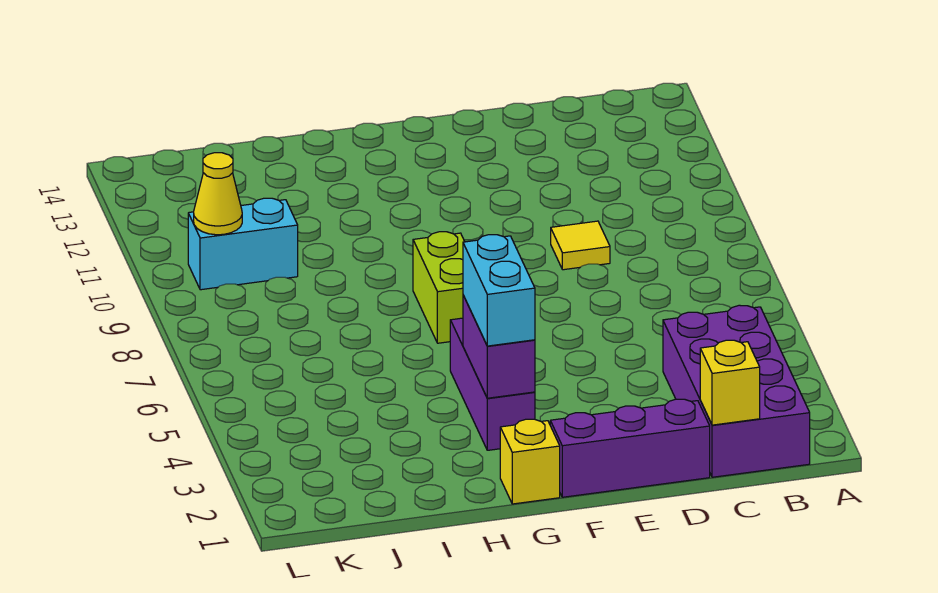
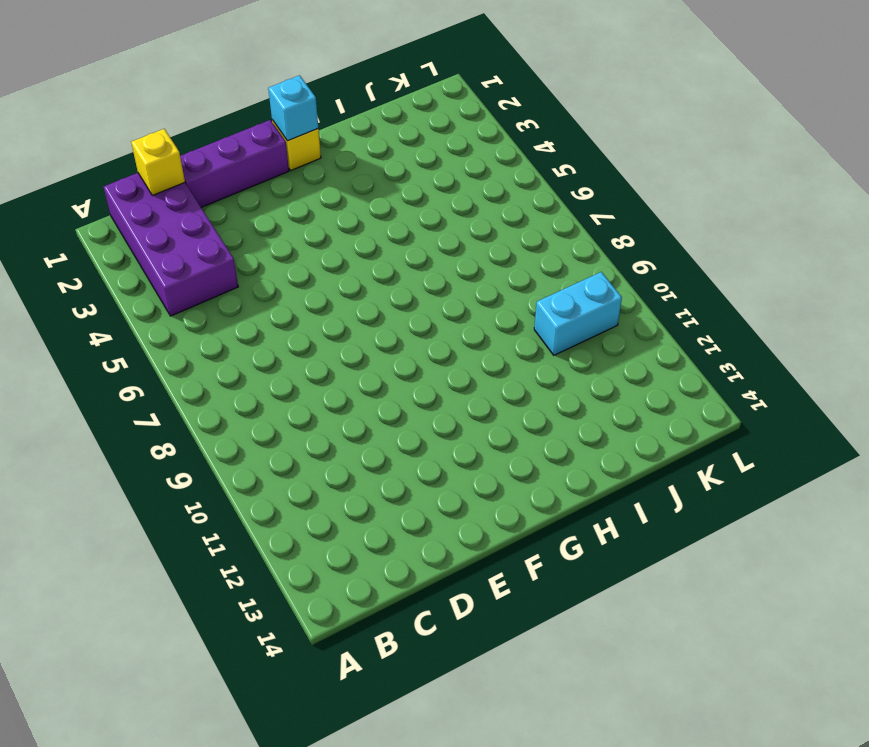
cyan brick G1 level 2 -> none
none -> yellow tile D9 level 1
none -> purple brick G3:G5 level 1

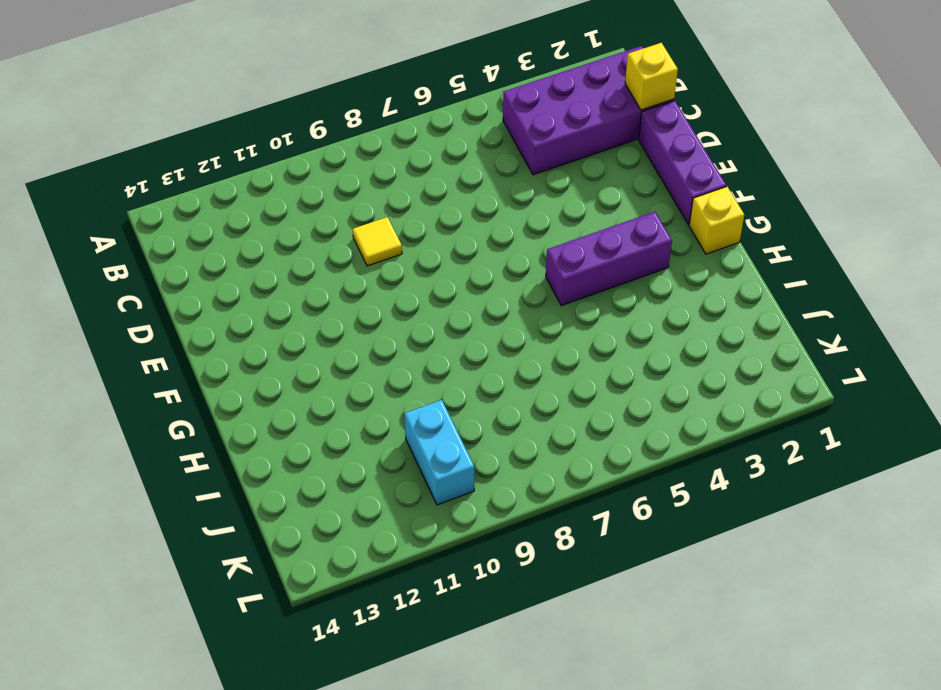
none -> lime brick G7:G8 level 1
none -> purple brick G3:G4 level 2

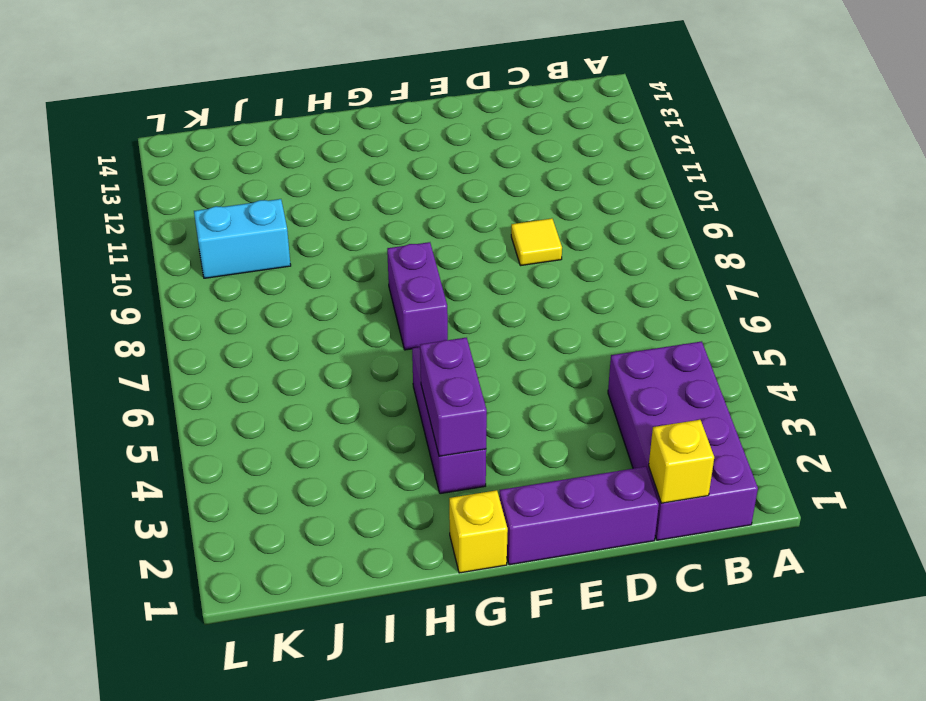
purple brick G7:G8 level 1 -> lime brick G7:G8 level 1
none -> yellow cone K10 level 2
none -> cyan brick G3:G4 level 3

